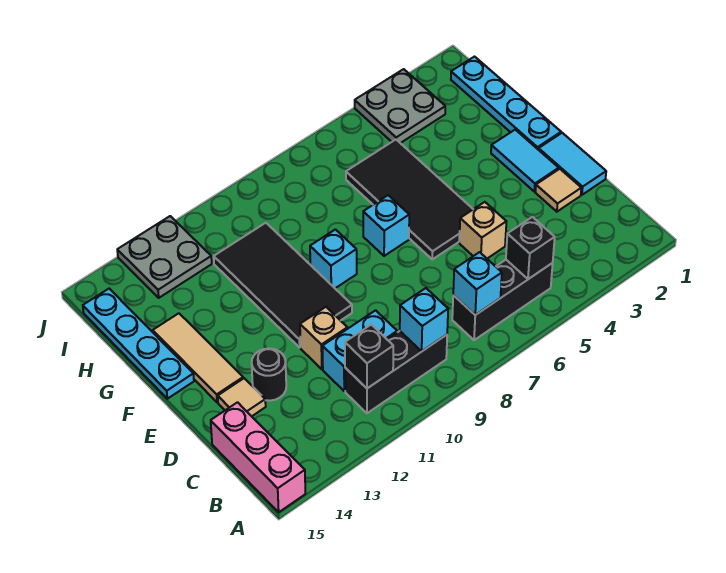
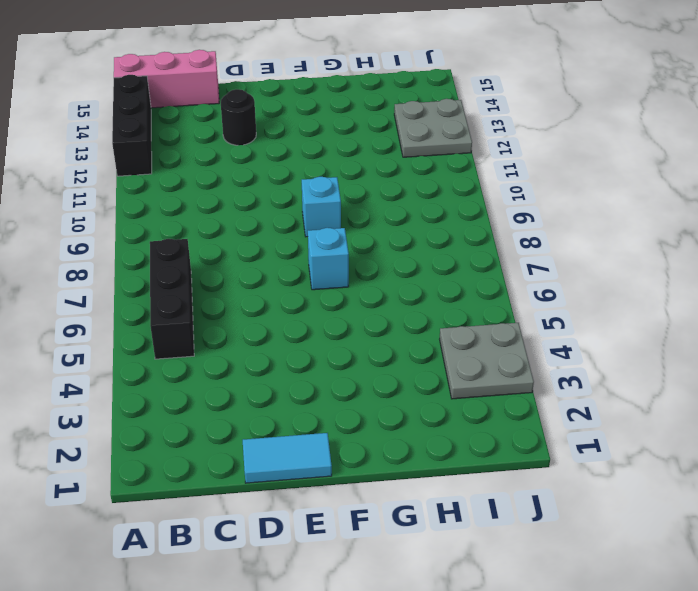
black brick A12:A14 level 1 -> black brick B9:B11 level 1
none -> cyan brick C10:C11 level 1
none -> tan tile D2 level 1
none -> tan brick D5 level 1

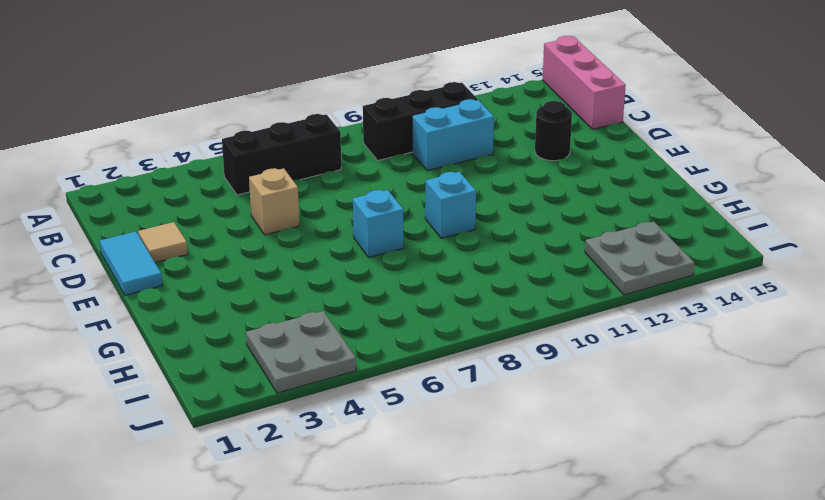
none -> tan brick D11 level 1
none -> tan tile D14 level 1
none -> cyan tile E2:F2 level 1

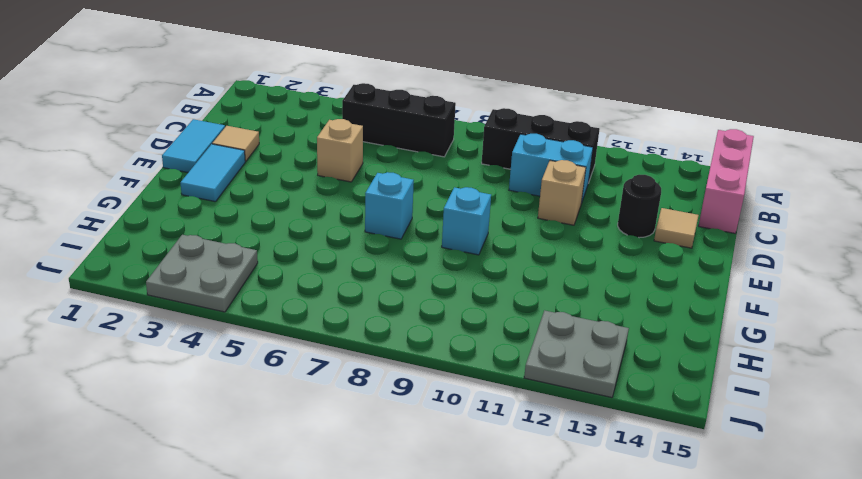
none -> black tile E5:H6 level 1
none -> black tile E10:H11 level 1
none -> tan tile E14:G14 level 1

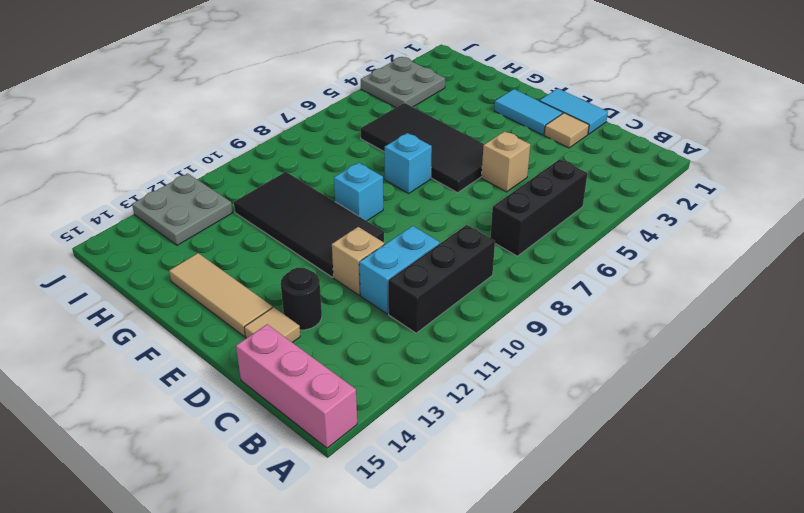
none -> cyan plate F1:I1 level 1
none -> cyan plate F15:I15 level 1
none -> black brick B5 level 2

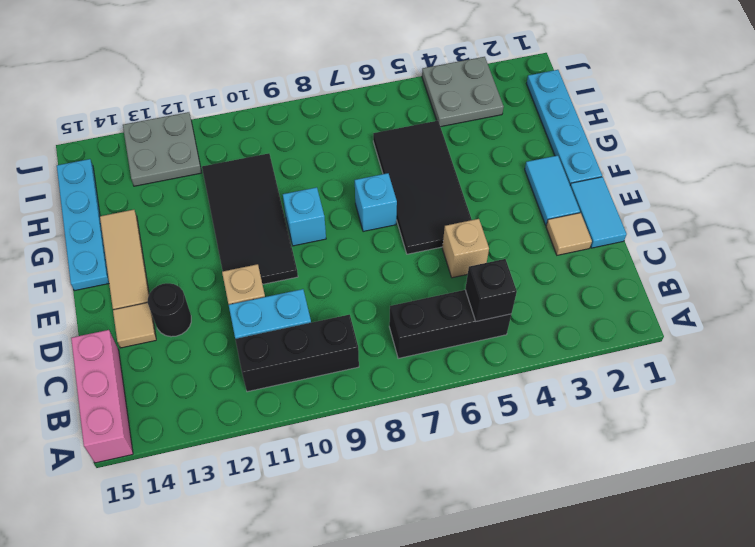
none -> cyan brick B7 level 2
none -> cyan brick B9 level 2
none -> black brick B11 level 2

